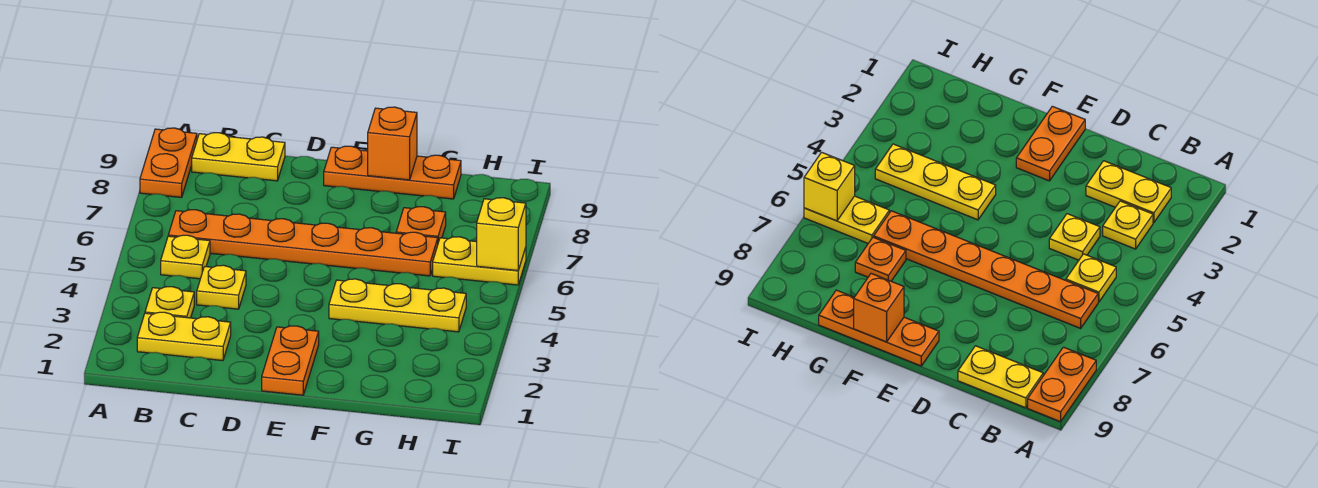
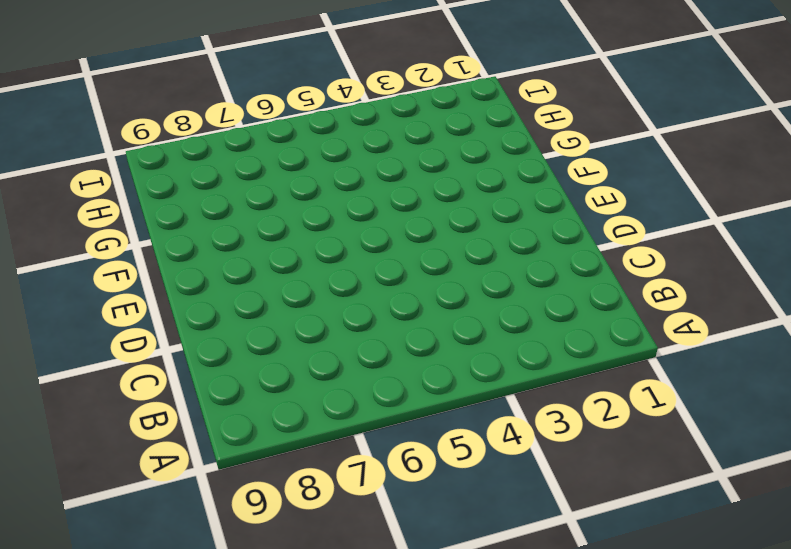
none -> orange plate A8:A9 level 1
none -> yellow plate B2:C2 level 1
none -> yellow plate B3 level 1

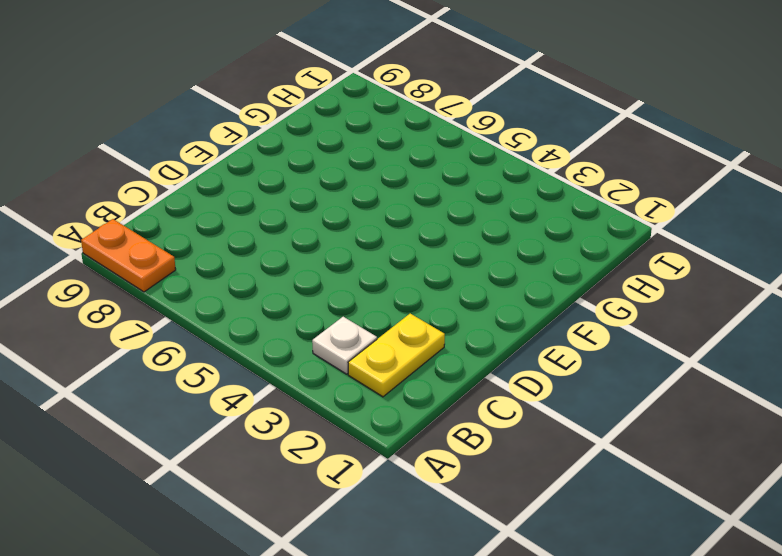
white plate B3 level 1 -> yellow plate B3 level 1
none -> yellow plate B5 level 1
none -> orange plate B6:G6 level 1
none -> yellow plate B9:C9 level 1

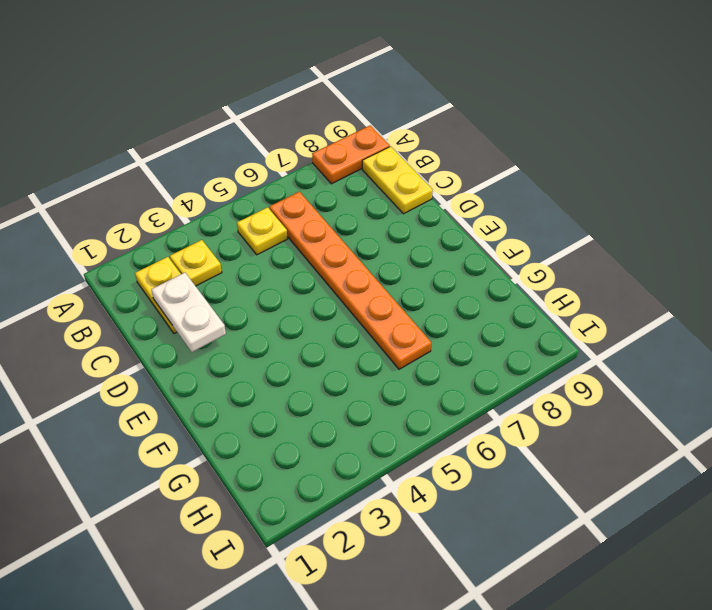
white plate C2:D2 level 2 -> none
none -> yellow plate C4 level 1
none -> orange plate E1:E2 level 1
none -> orange plate E9:G9 level 1

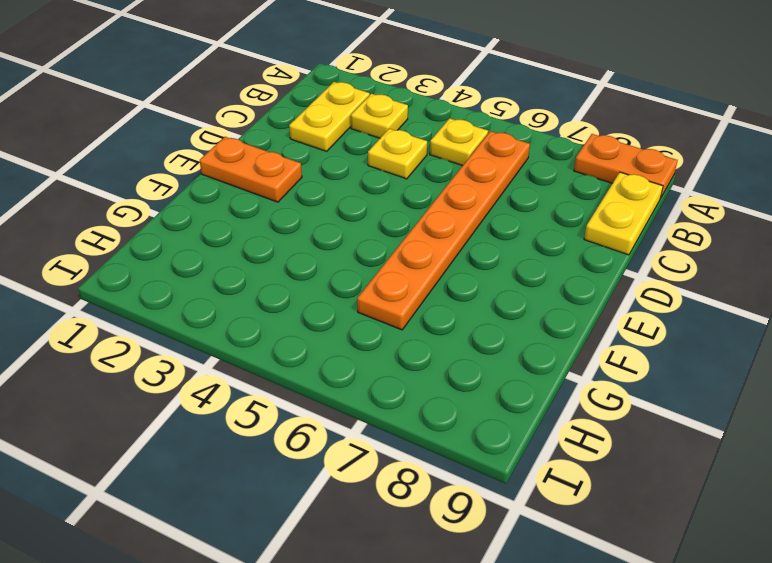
none -> orange plate E9:G9 level 1
none -> yellow plate F4:H4 level 1
none -> orange plate G7 level 1

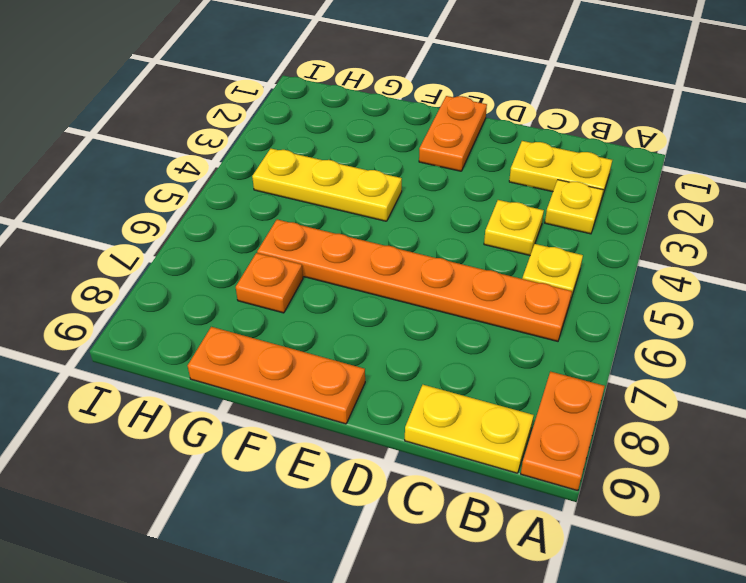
none -> yellow plate H6:I6 level 1
none -> orange brick F9 level 2
none -> yellow brick I6 level 2

